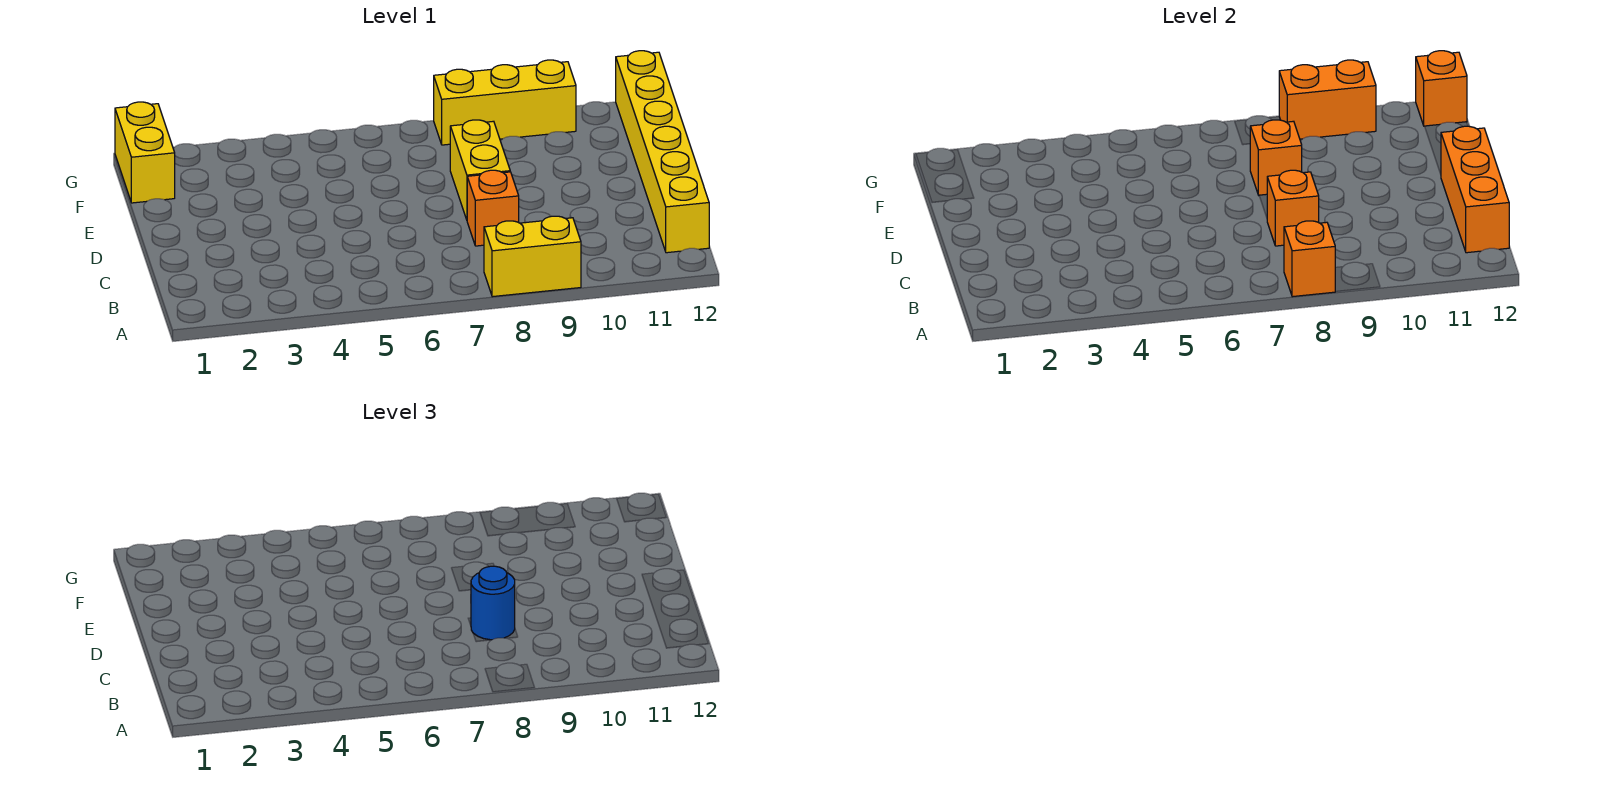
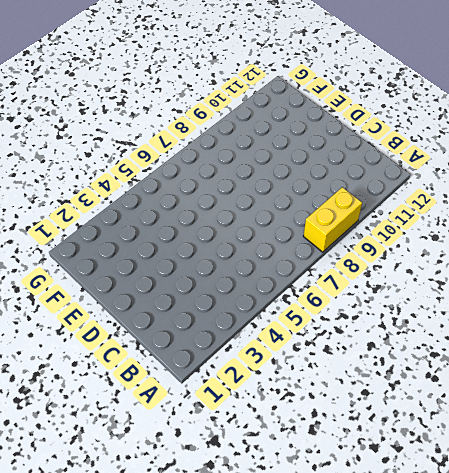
none -> yellow brick B12:G12 level 1
none -> orange brick C8 level 1
none -> yellow brick D8:E8 level 1

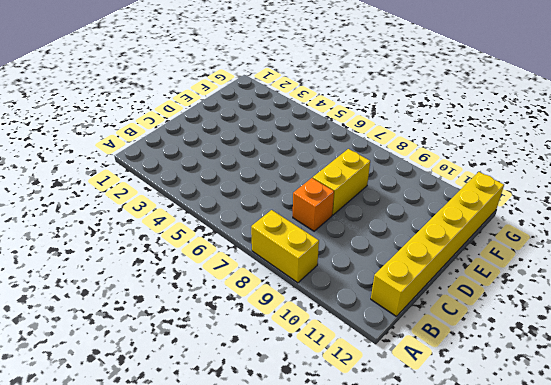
none -> yellow brick F1:G1 level 1
none -> yellow brick G8:G10 level 1
none -> orange brick A8 level 2

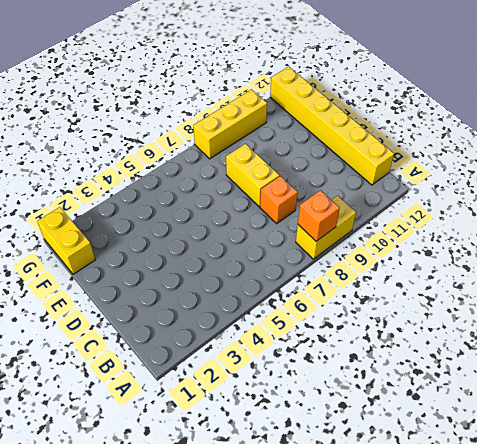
none -> orange brick B12:D12 level 2
none -> orange brick C8 level 2
none -> orange brick E8 level 2

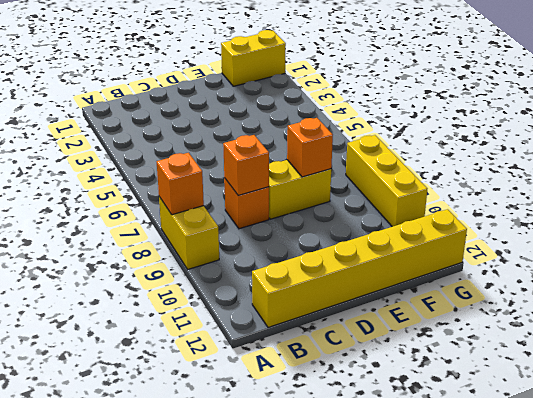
none -> orange brick B12:D12 level 2
none -> orange brick G9:G10 level 2
none -> orange brick G12 level 2

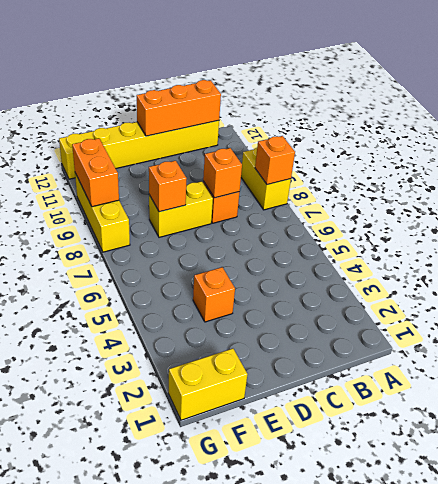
orange brick E4 level 1 -> orange brick G12 level 2
none -> blue round brick C8 level 3

